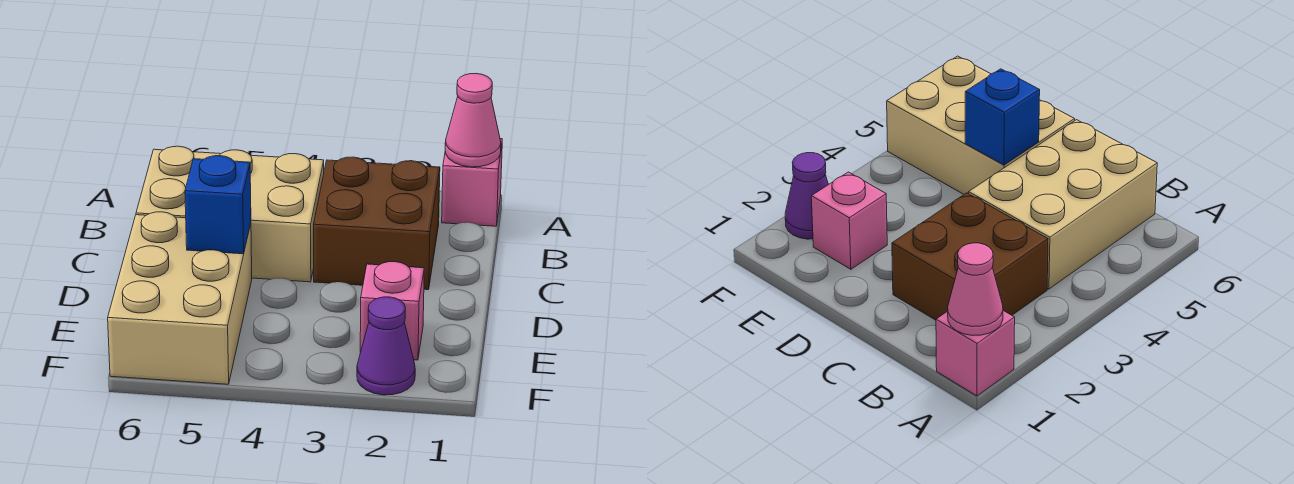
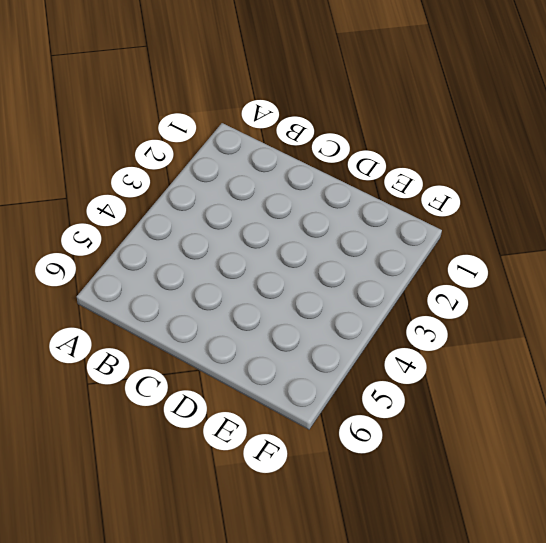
none -> pink brick A1 level 1
none -> brown brick B2:C3 level 1

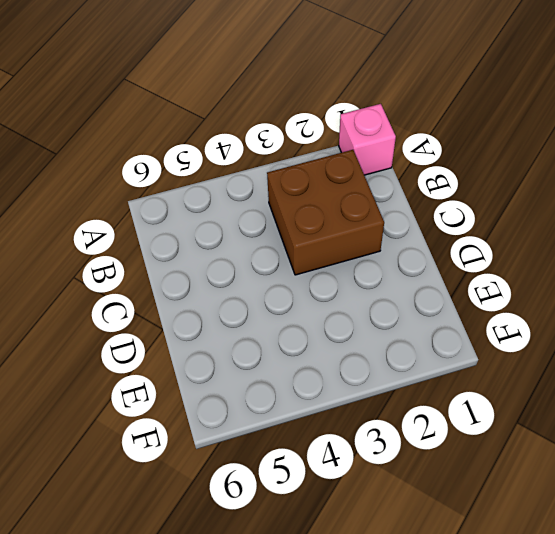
none -> tan brick B4:C6 level 1
none -> tan brick D5:F6 level 1

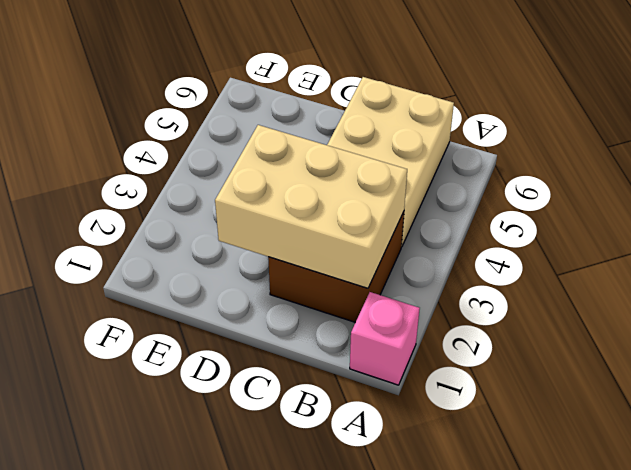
tan brick B2:D3 level 2 -> tan brick D5:F6 level 1
none -> pink brick E2 level 1
none -> purple cone F2 level 1

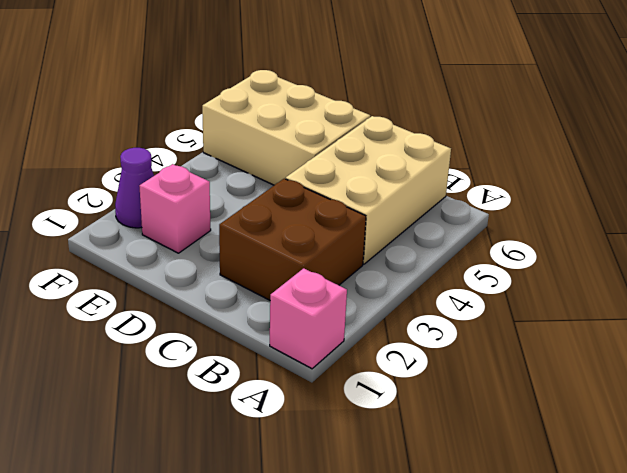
none -> pink cone A1 level 2
none -> blue brick D5 level 2

